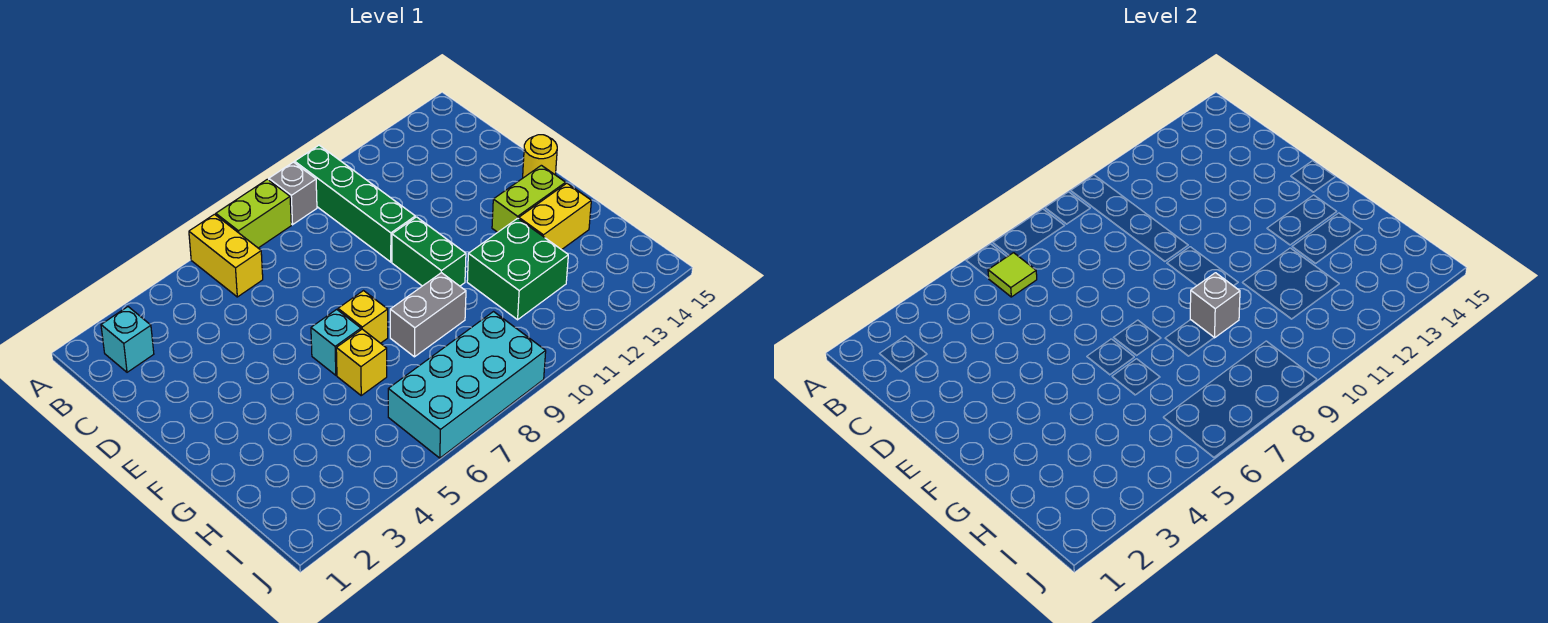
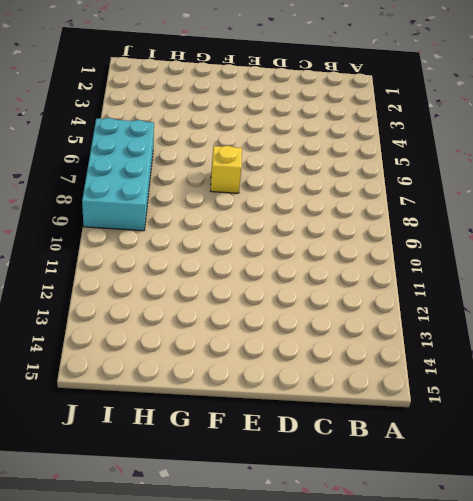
none -> yellow brick A6:B6 level 1
none -> lime brick A7:A8 level 1
none -> grey brick A9 level 1

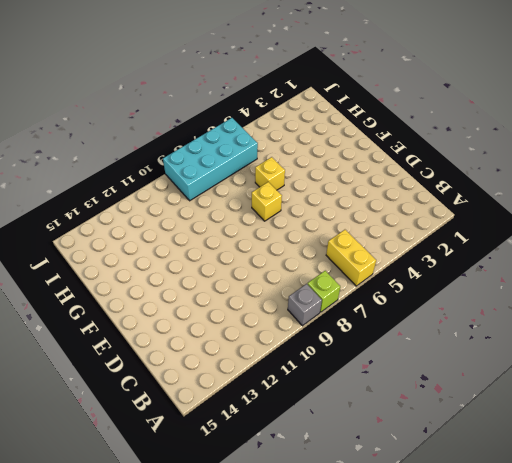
lime brick A8 level 1 -> lime brick A7:A8 level 1
none -> green brick A10:D10 level 1
none -> cyan brick B2 level 1
none -> green brick E10:F10 level 1

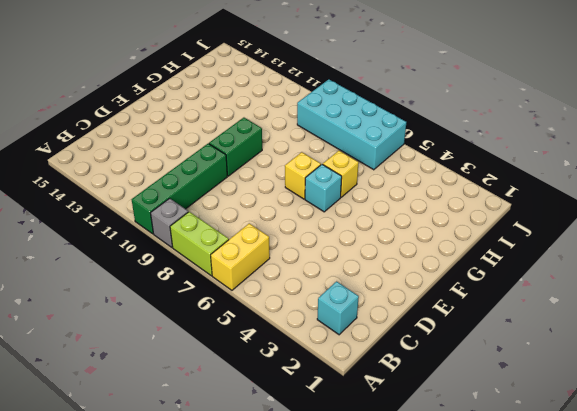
none -> yellow round brick E15 level 1
none -> lime brick F13:F14 level 1
none -> grey brick G8:G9 level 1

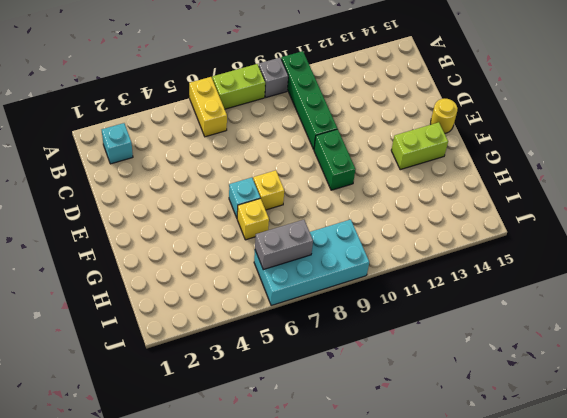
grey brick I6:I7 level 2 -> grey brick G8:G9 level 1
none -> green brick G11:H12 level 1
none -> yellow brick G13:G14 level 1
none -> lime tile B6 level 2

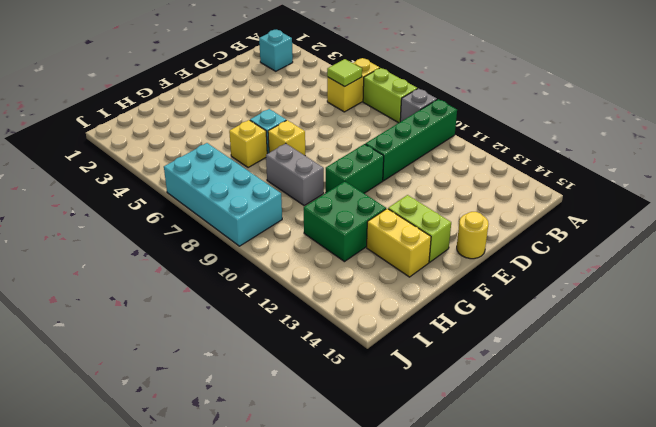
none -> grey brick G9 level 2

